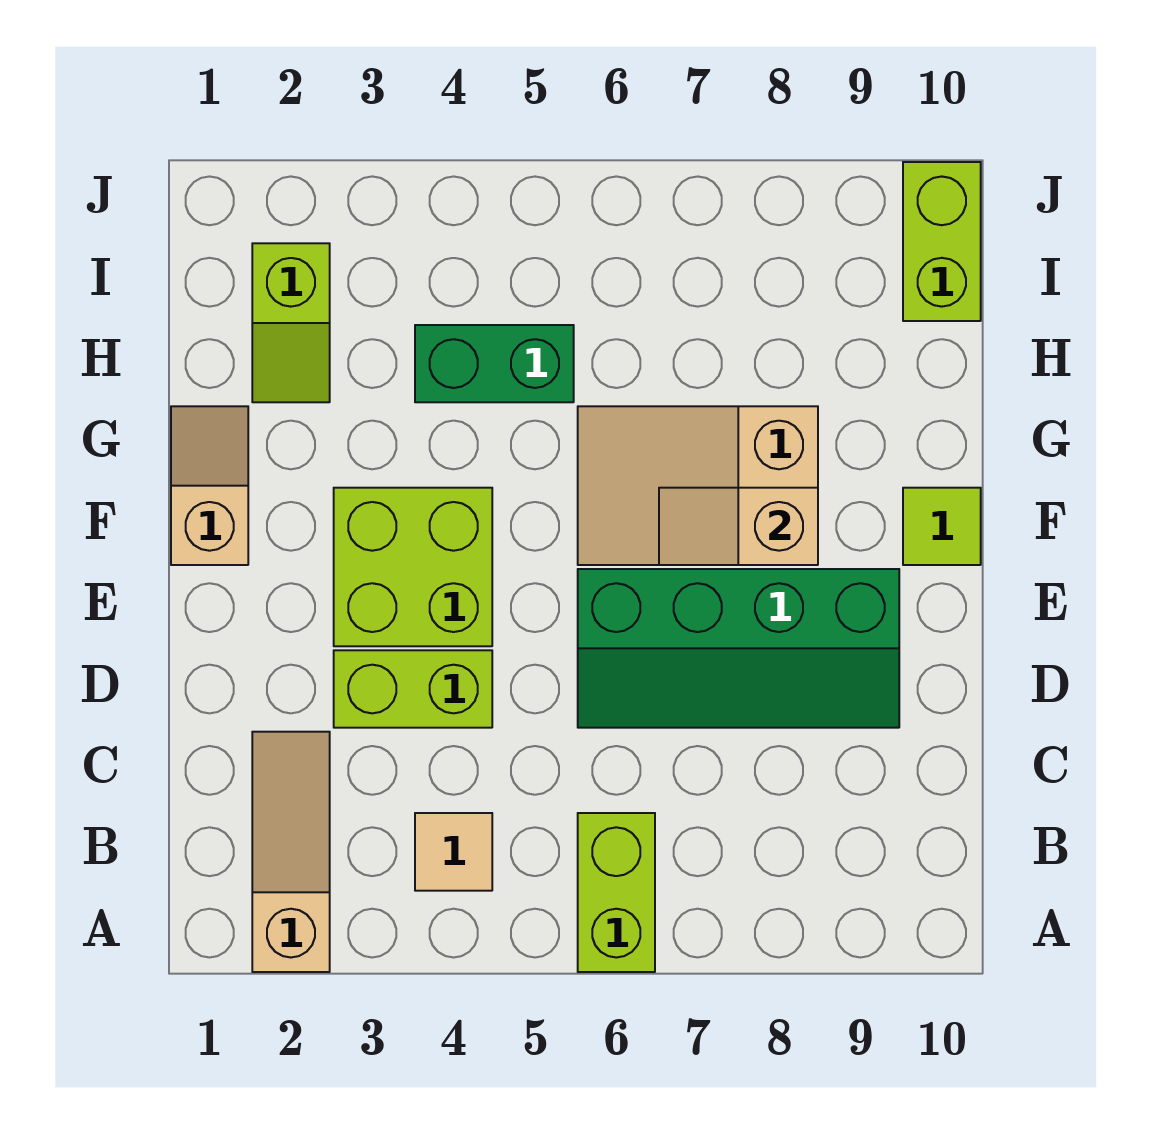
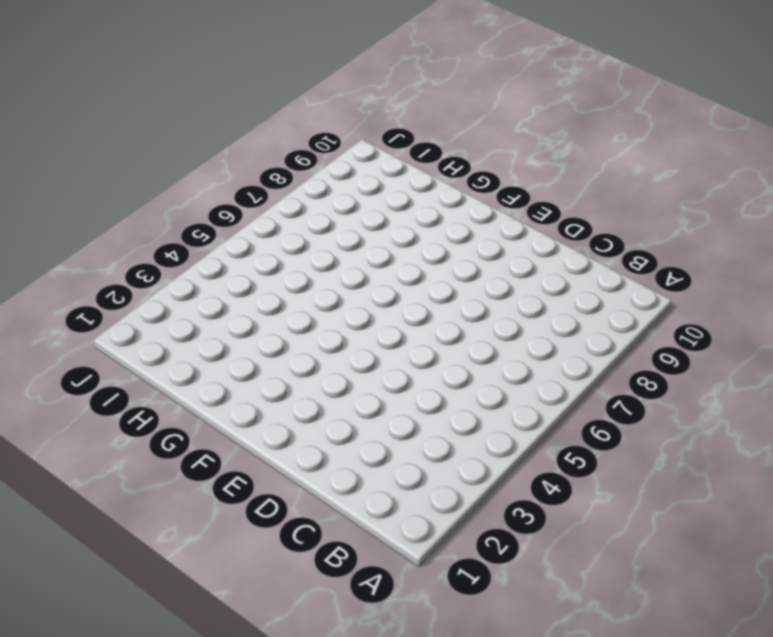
none -> tan slope A2:C2 level 1 top A
none -> lime brick A6:B6 level 1
none -> tan tile B4 level 1

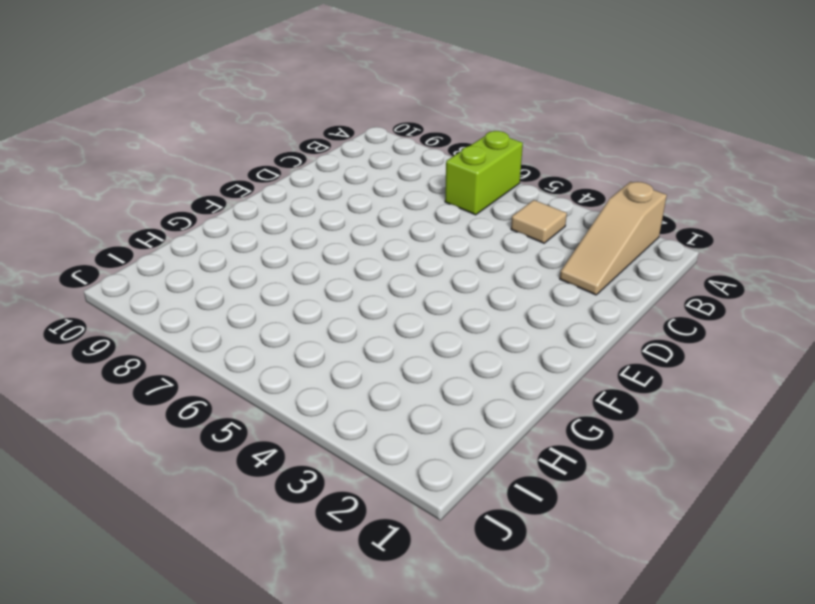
none -> lime brick D3:D4 level 1
none -> green slope D6:E9 level 1 top E
none -> lime brick E3:F4 level 1

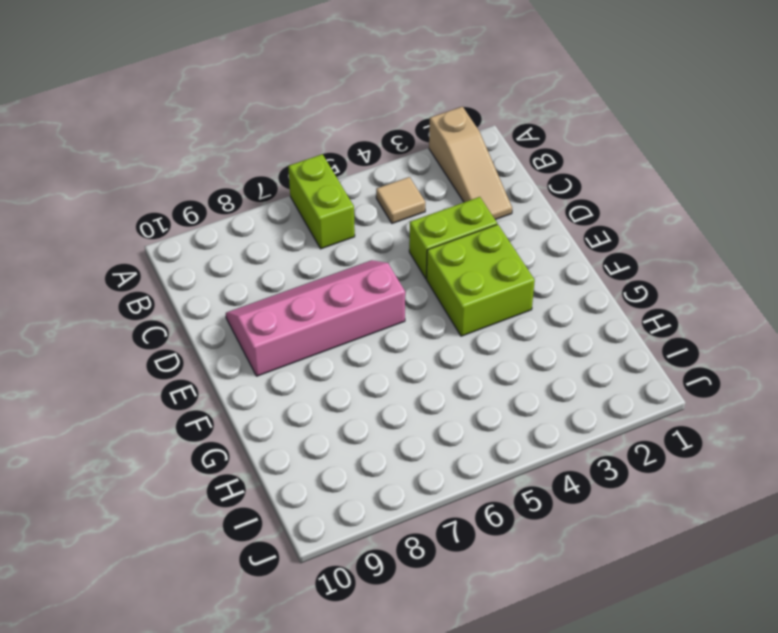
pink slope D6:E9 level 1 top E -> green slope D6:E9 level 1 top E
none -> tan slope F1:G1 level 1 top F
none -> tan slope F6:G8 level 1 top 8
none -> lime tile F10 level 1

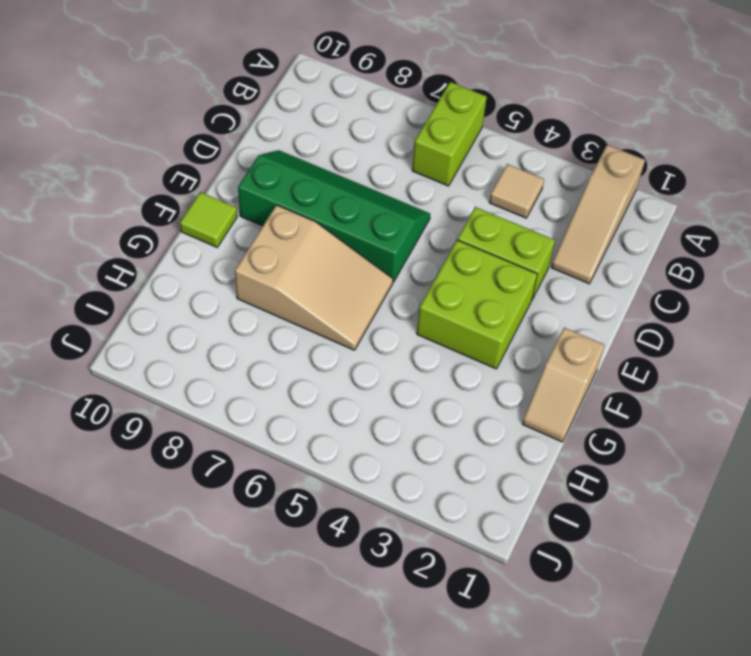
none -> lime slope H2:I2 level 1 top I
none -> green brick H4:H5 level 1
none -> lime brick I10:J10 level 1

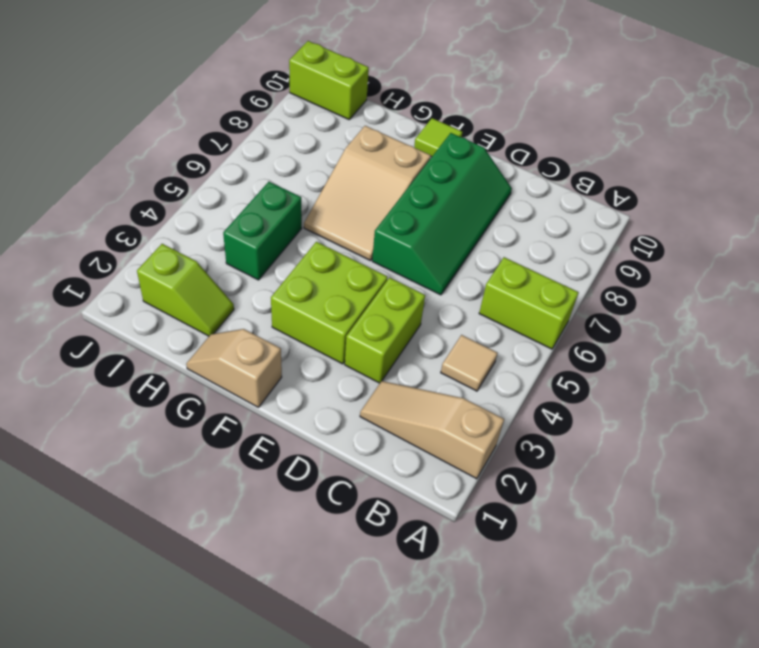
none -> tan slope F7:F8 level 2 top 8

